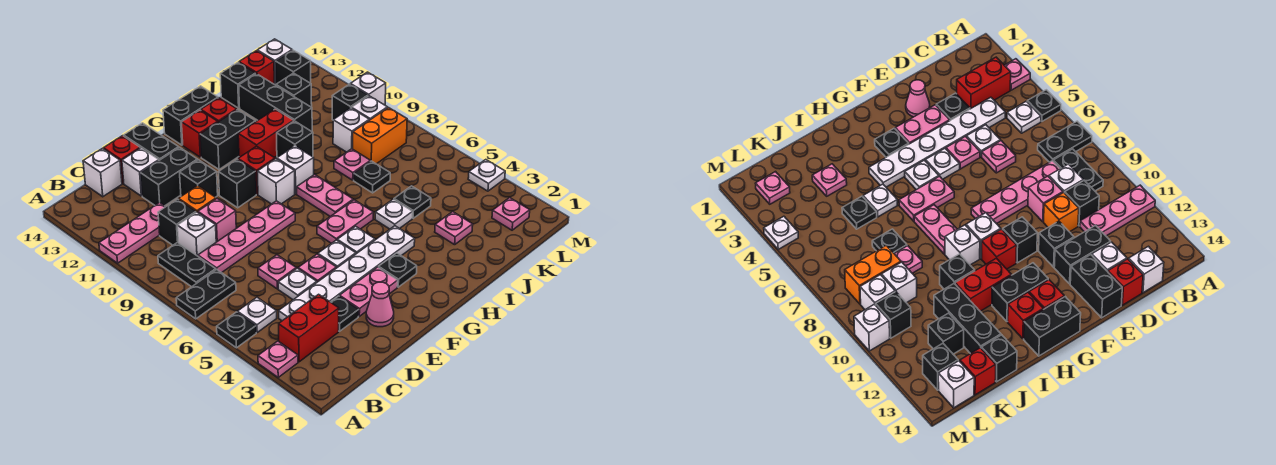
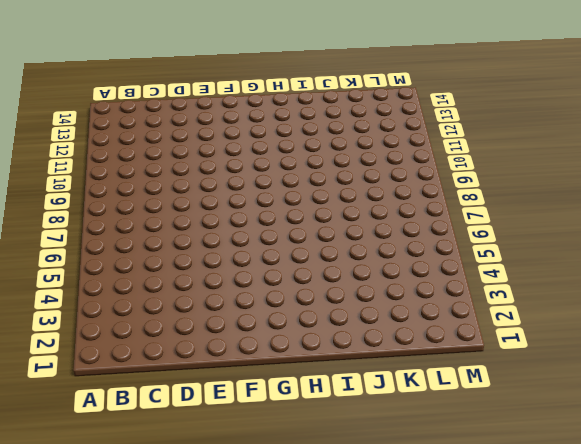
none -> pink plate A3 level 1
none -> black plate A5 level 1
none -> black plate A7:B7 level 1
none -> pink plate A11:C11 level 1

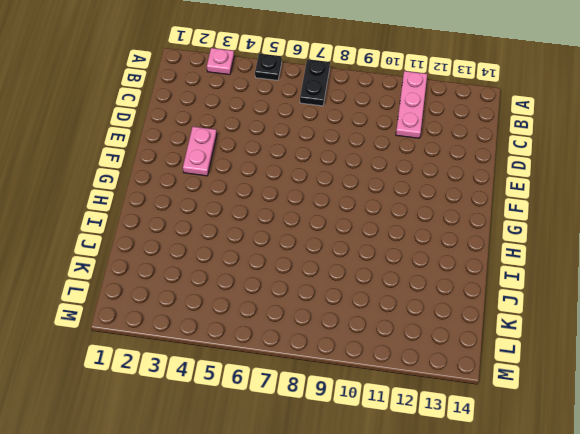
none -> red brick B3:C3 level 1
none -> white plate B5 level 1
none -> black plate B8:B9 level 1
none -> white plate C4:H4 level 1

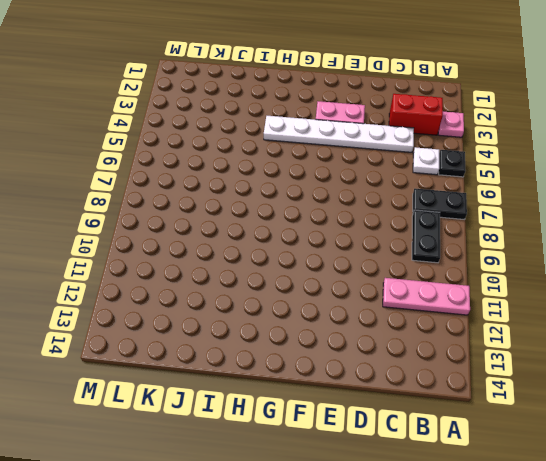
none -> pink plate C8:F8 level 1
none -> white brick C9 level 1
none -> black brick C10 level 1
none -> white brick C14 level 1

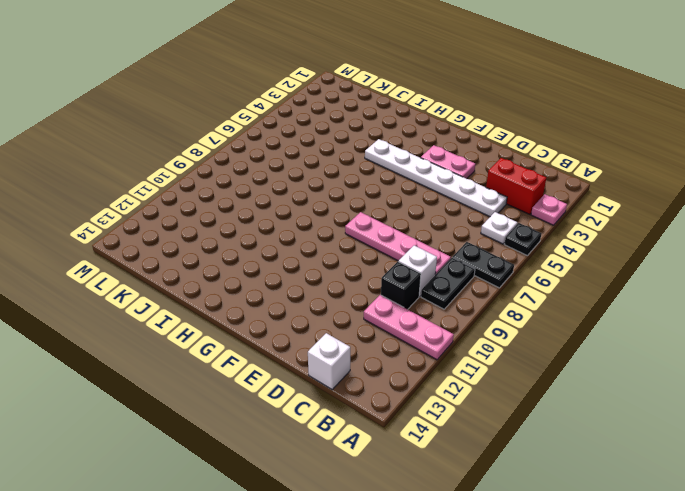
none -> black plate D3 level 1
none -> white plate D5 level 1
none -> pink plate D6 level 1
none -> pink brick D9 level 1

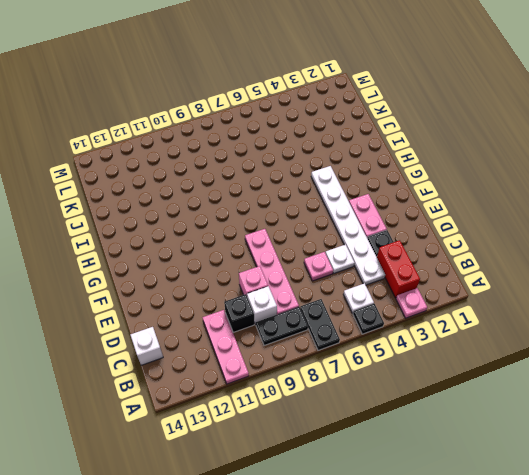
none -> orange brick D10 level 1
none -> black brick D12:E12 level 1
none -> white brick D13 level 1
none -> red brick D14 level 1

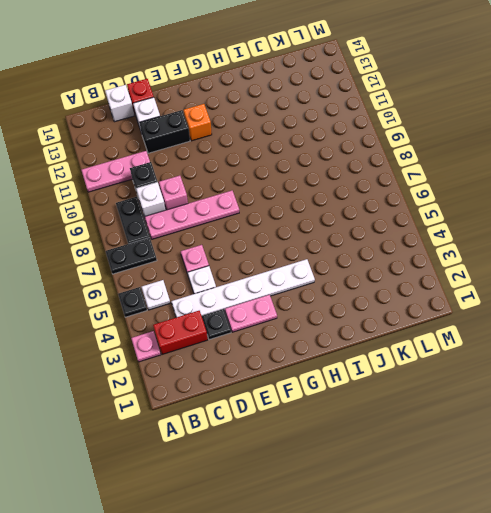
orange brick F12 level 1 -> orange brick D10 level 1
none -> pink cone E2 level 1
none -> pink plate E5 level 1
none -> black brick E11 level 1
none -> black brick E13:E14 level 1

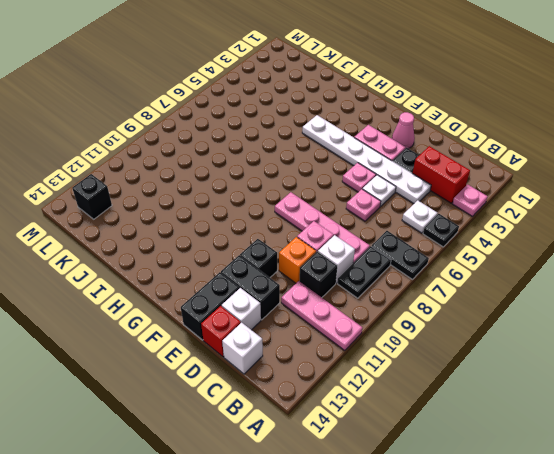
none -> white plate F5 level 1
none -> black brick F10 level 1
none -> black plate G3 level 1
none -> white plate G5 level 1

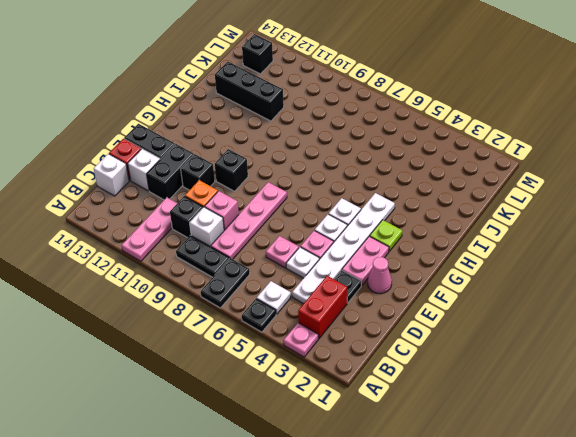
lime plate G3 level 1 -> black plate G3 level 1
none -> pink plate G6:H6 level 1
none -> white brick G9 level 1
none -> red brick G10 level 1
none -> black brick G12:H12 level 1

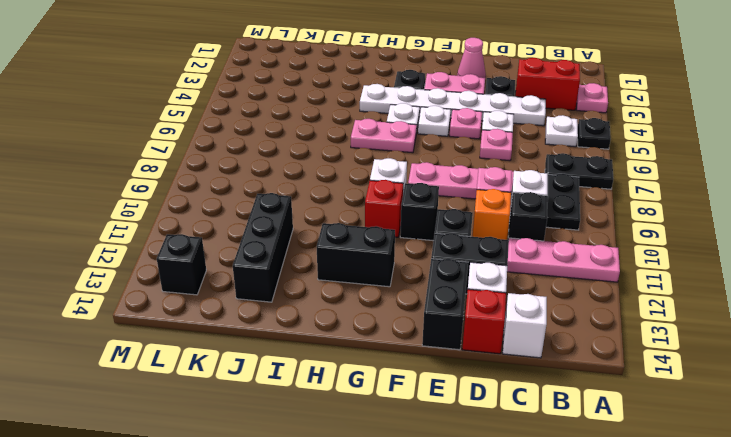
none -> red brick G13 level 1
none -> black brick G14:H14 level 1
none -> pink plate H7:H8 level 1
none -> white brick H9 level 1

